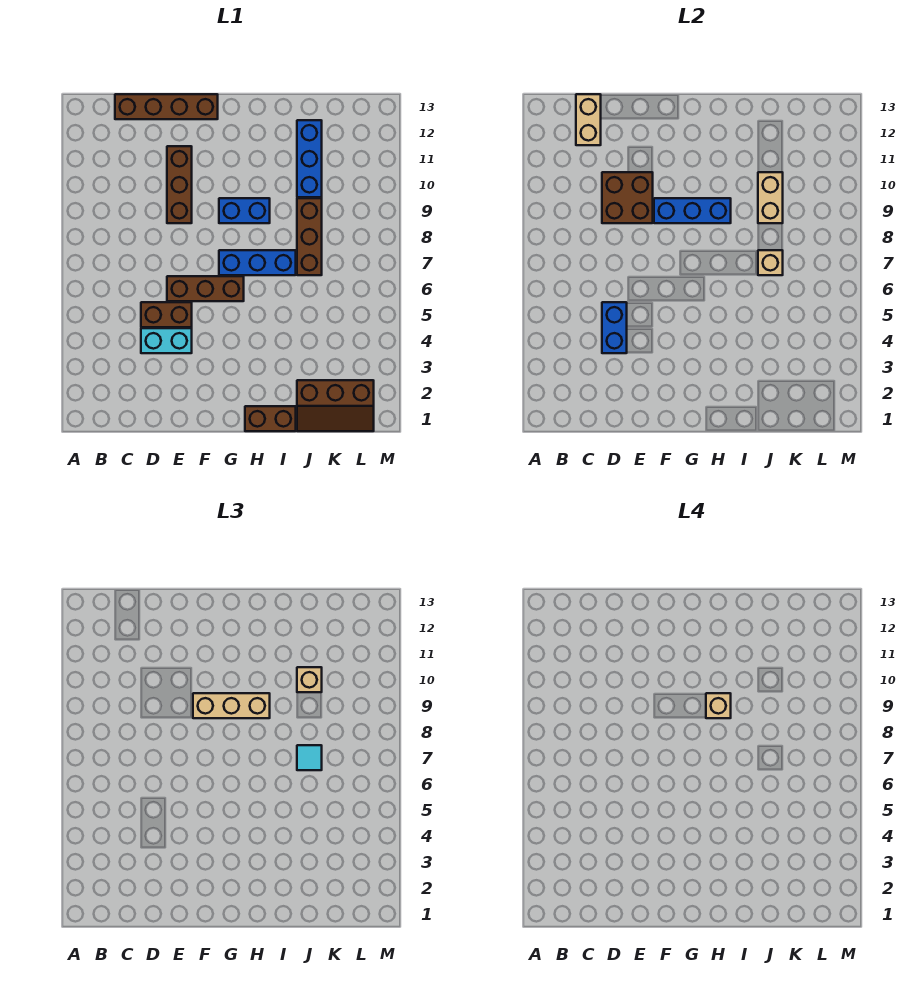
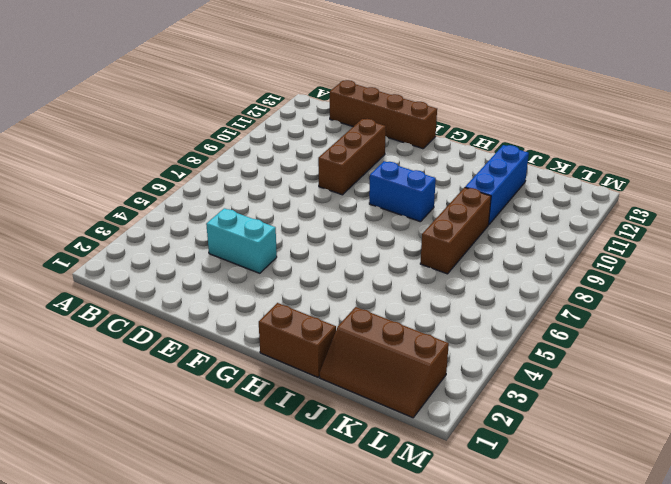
none -> brown brick D5:E5 level 1
none -> brown brick E6:G6 level 1
none -> blue brick G7:I7 level 1

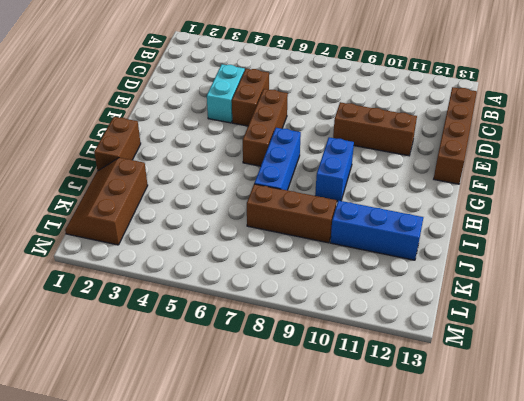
none -> tan brick C12:C13 level 2
none -> blue brick D4:D5 level 2
none -> brown brick D9:E10 level 2

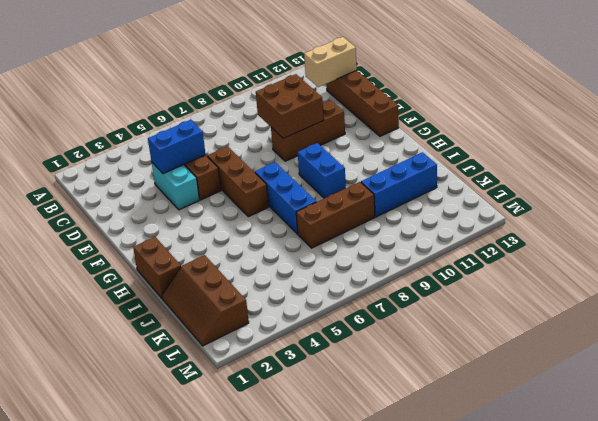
none -> blue brick F9:H9 level 2
none -> tan brick J7 level 2
none -> tan brick J9:J10 level 2

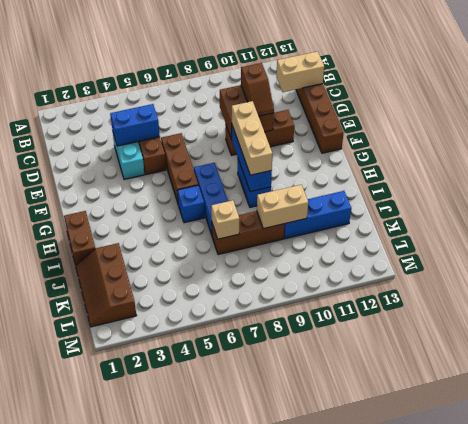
brown slope D10:E10 level 3 top D -> none
blue brick H6 level 1 -> none
none -> cyan tile J7 level 3
none -> tan brick J10 level 3
none -> tan brick H9 level 4

